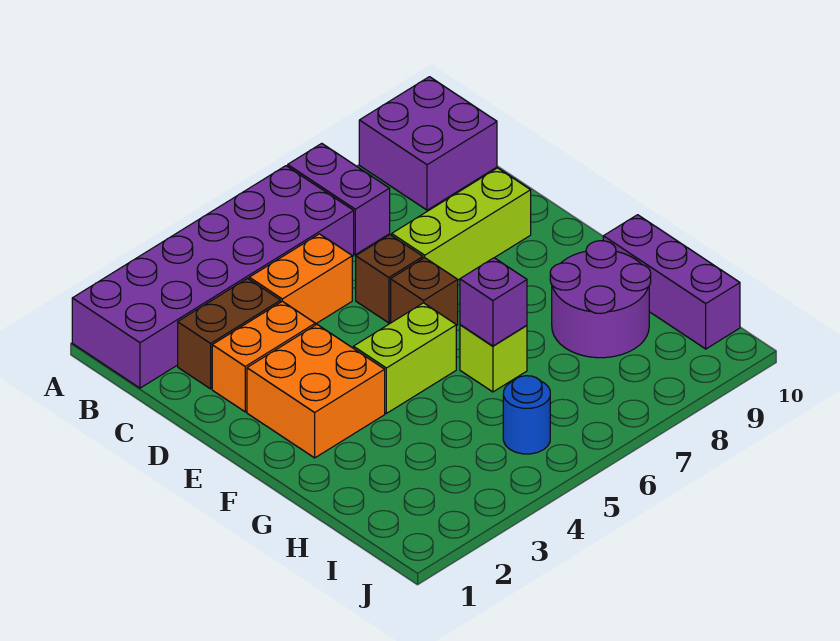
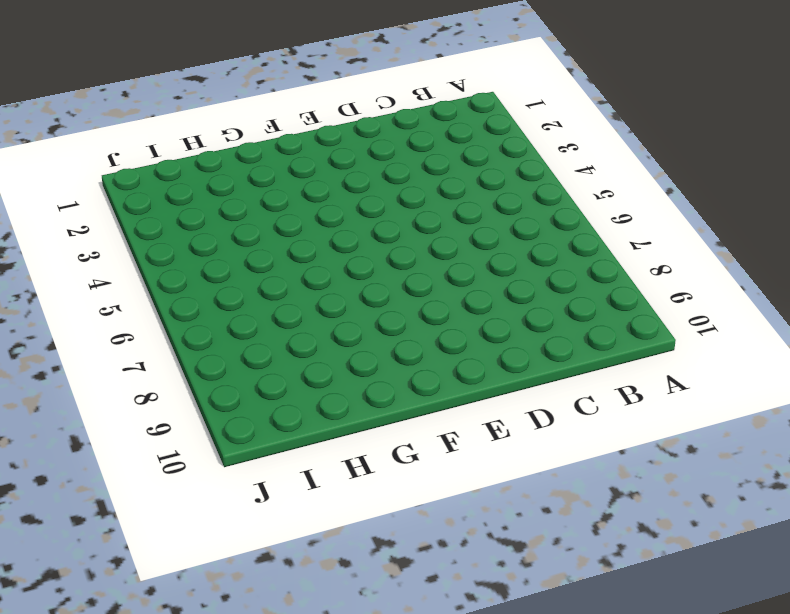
none -> purple brick A1:B6 level 1
none -> purple brick A7:B7 level 1
none -> purple brick A9:B10 level 1

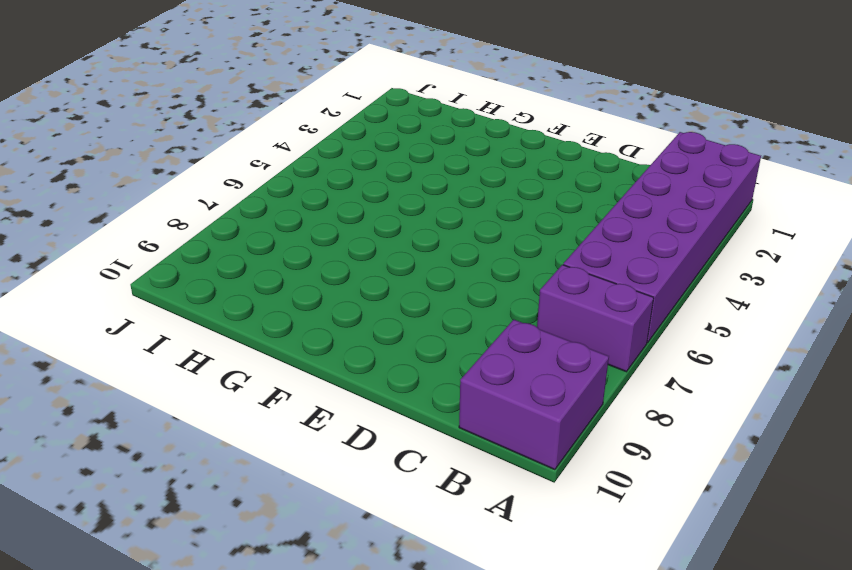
none -> brown brick C2:C3 level 1
none -> orange brick C4:C5 level 1
none -> orange brick D2:D3 level 1

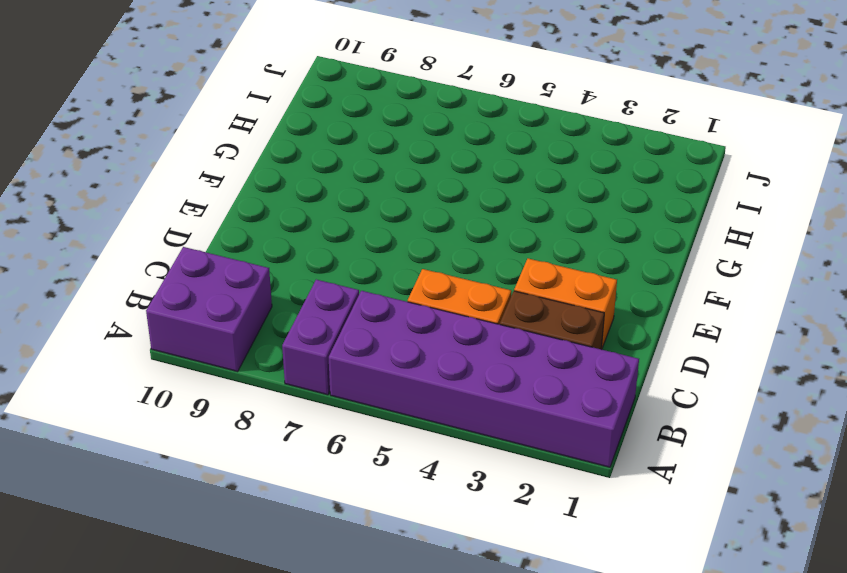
none -> brown brick D6 level 1
none -> lime brick D7:D9 level 1
none -> orange brick E2:F3 level 1

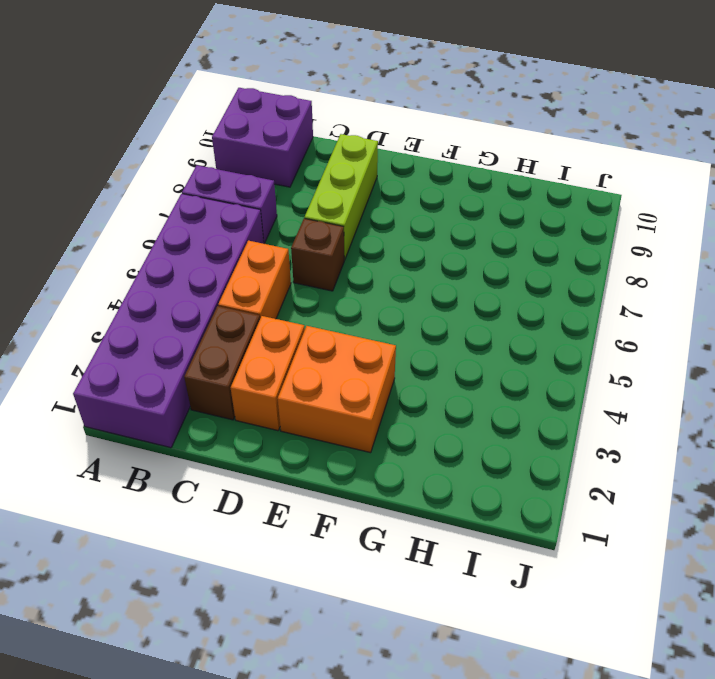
none -> brown brick E6 level 1
none -> lime brick F4:F5 level 1
none -> lime brick G6 level 1

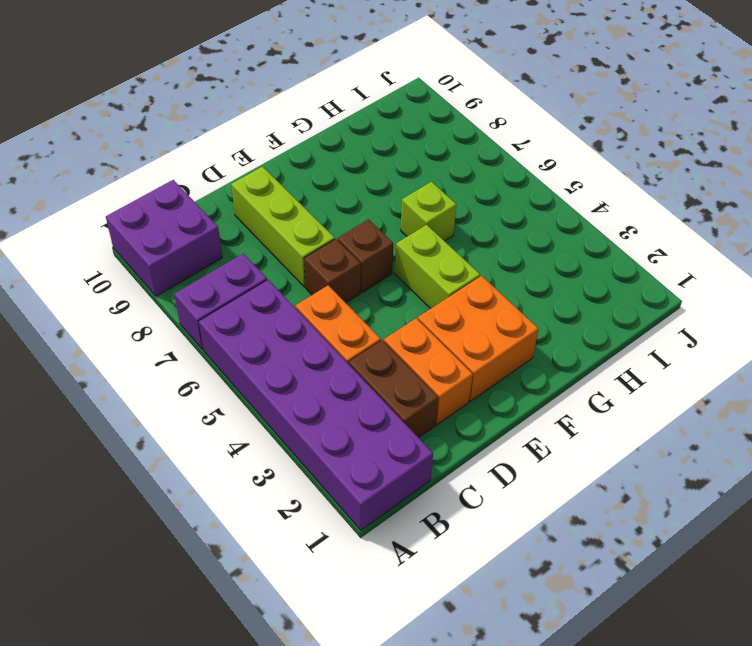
none -> purple round brick G8:H9 level 1
none -> purple brick G10:I10 level 1
none -> blue round brick I5 level 1

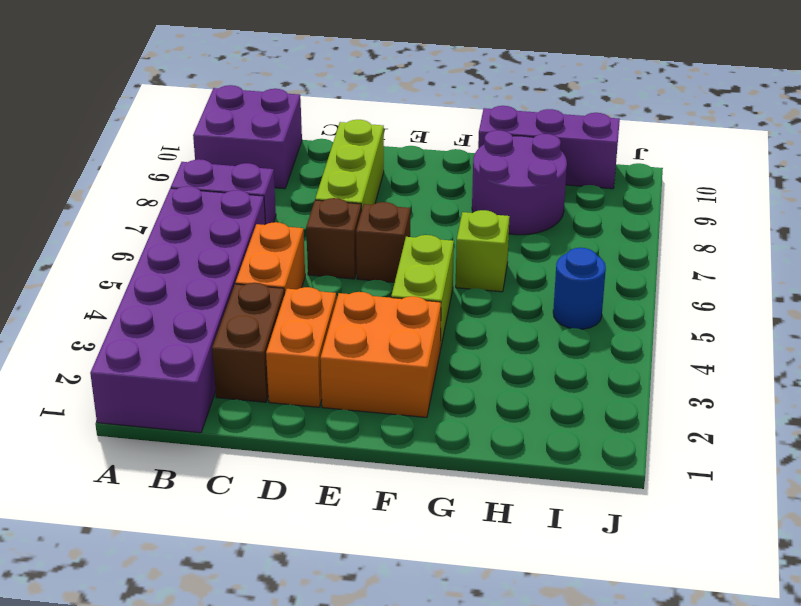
none -> purple brick G6 level 2

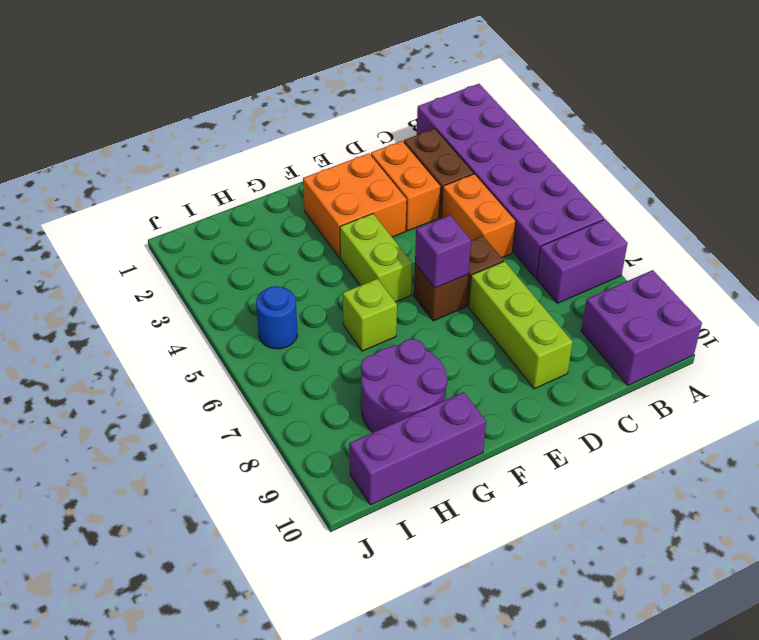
purple brick E6 level 2 -> purple brick G6 level 2

